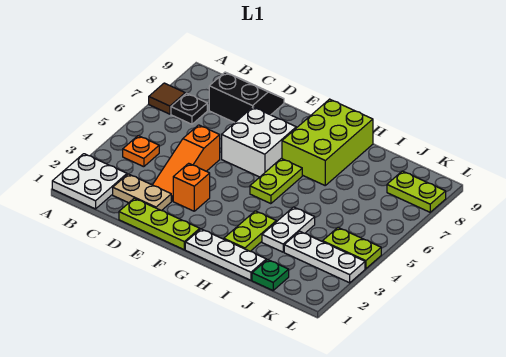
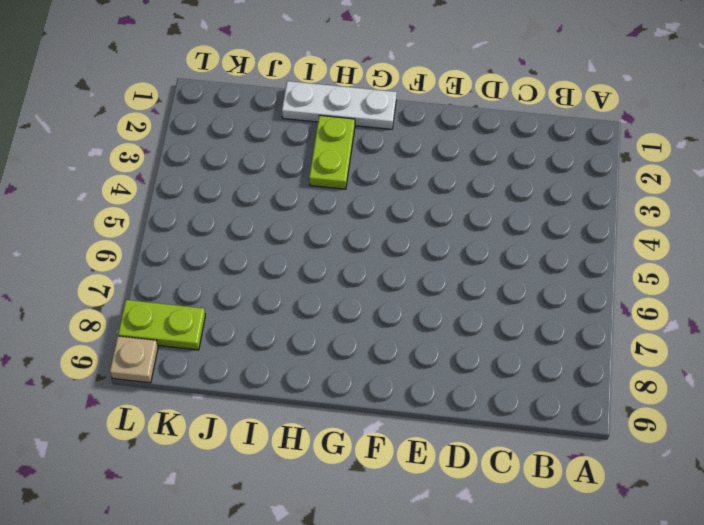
tan plate L9 level 1 -> none
none -> white plate A1:B2 level 1
none -> brown tile A7 level 1
none -> orange plate B4 level 1

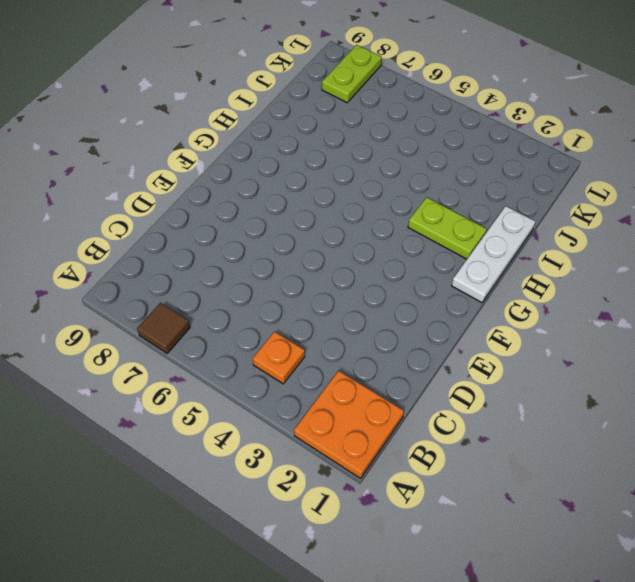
orange plate A1:B2 level 1 -> white plate A1:B2 level 1
none -> black plate B7 level 1
none -> tan plate C2:D2 level 1
none -> black slope C8:D9 level 1 top 8

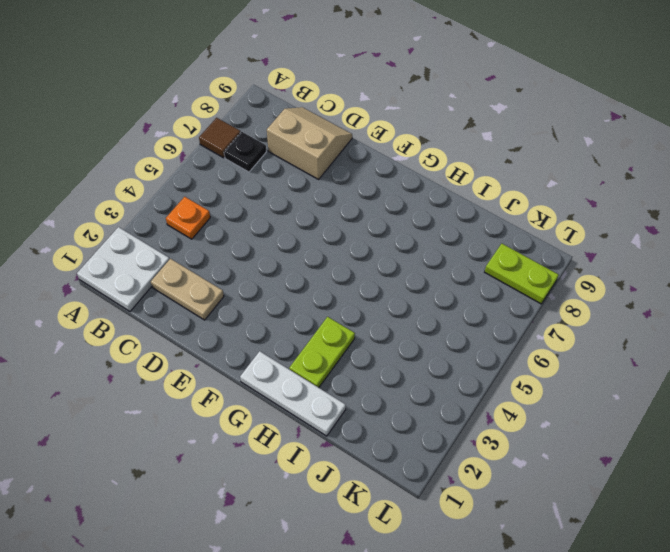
tan slope C8:D9 level 1 top 8 -> black slope C8:D9 level 1 top 8
none -> lime plate D1:F1 level 1
none -> orange slope D3:D5 level 1 top 5
none -> orange brick E3 level 1

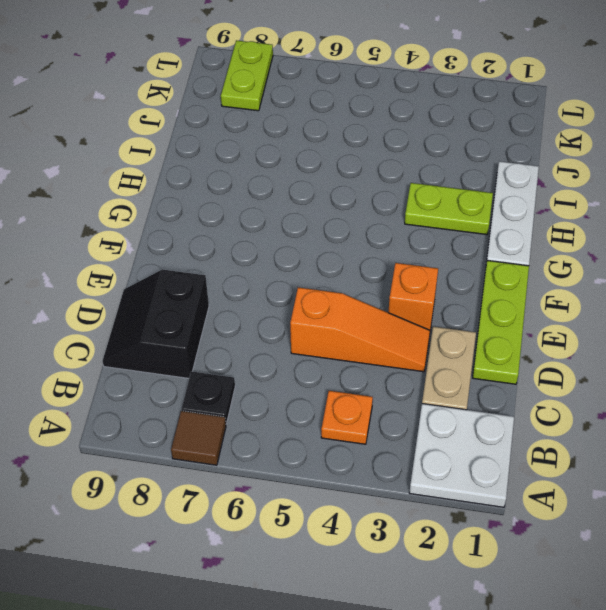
none -> white brick E6:F7 level 1
none -> lime plate G5:G6 level 1
none -> lime brick G7:H9 level 1

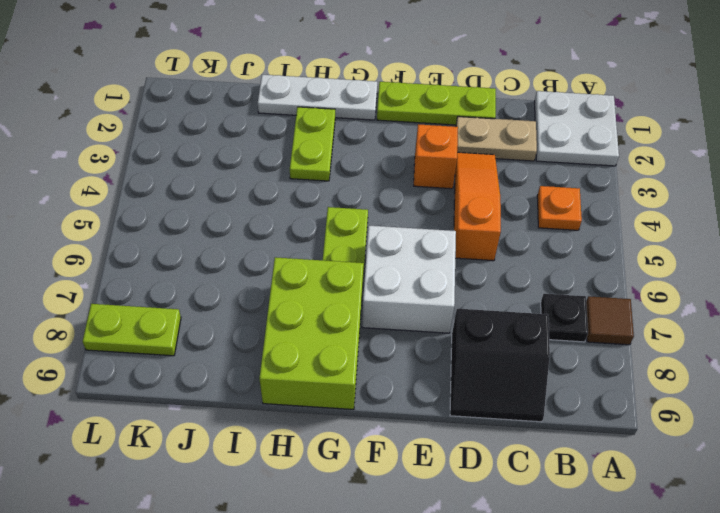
none -> white plate I3:I4 level 1
none -> green plate J1 level 1
none -> white plate J3:L3 level 1

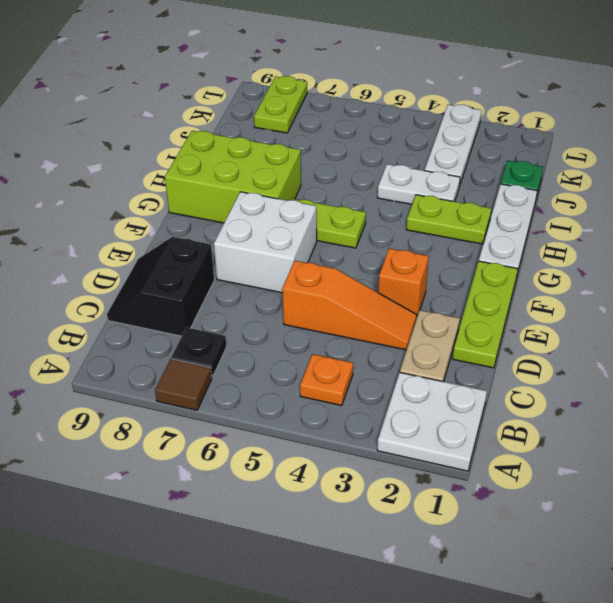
none -> lime plate K4:L4 level 1

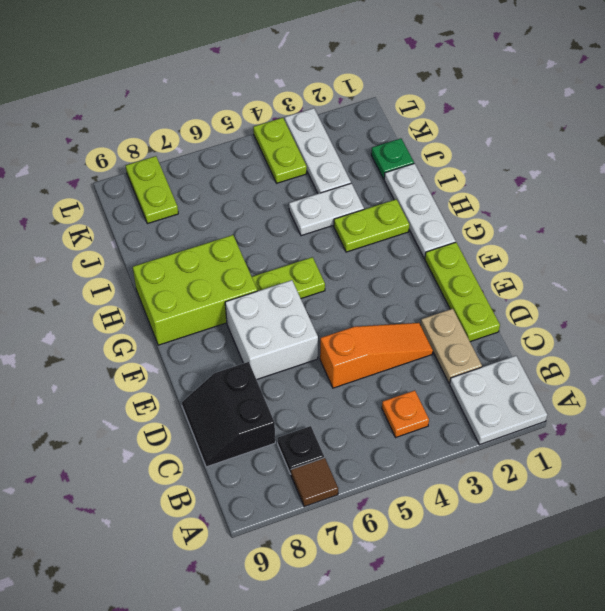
none -> orange brick E3 level 1

